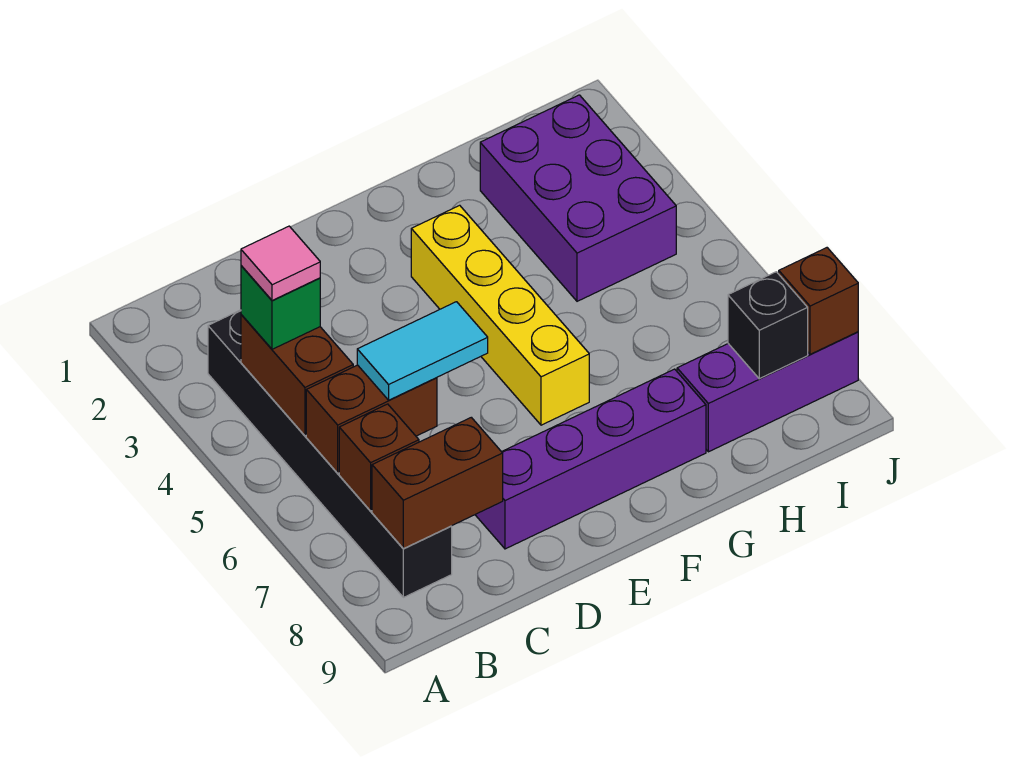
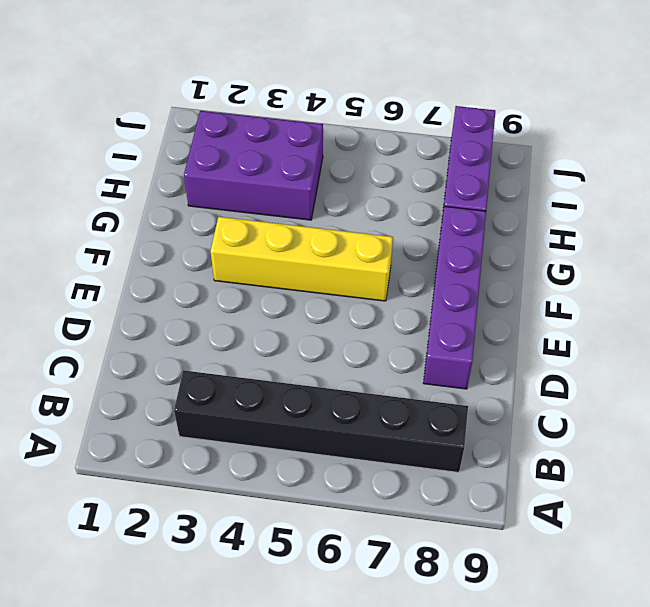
none -> brown brick B4:B5 level 2
none -> brown brick B6:C6 level 2
none -> brown brick B7 level 2

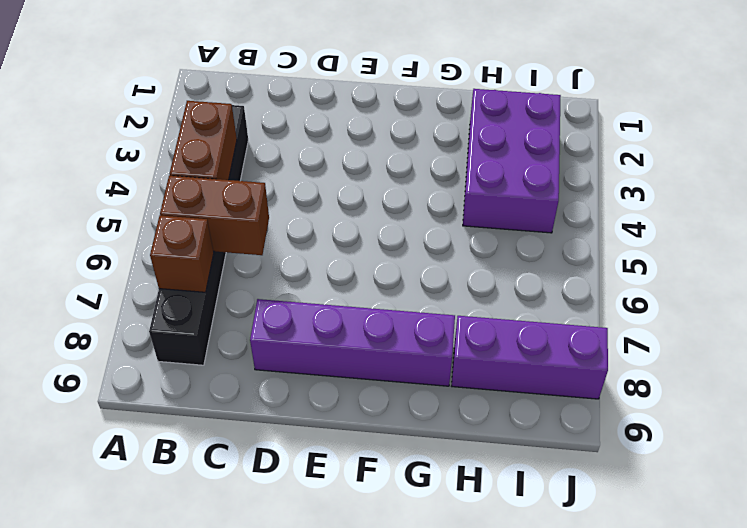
none -> yellow brick F3:F6 level 1
none -> brown brick B8:C8 level 2
none -> black brick I8 level 2

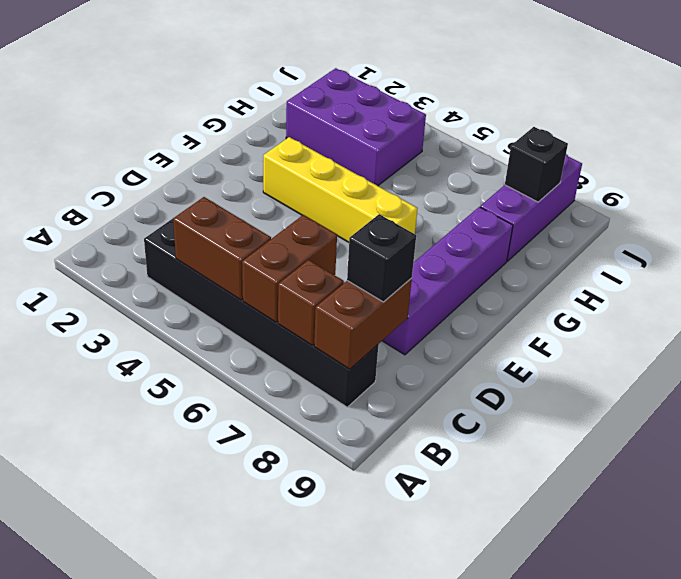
black brick C8 level 3 -> none
none -> brown brick J8 level 2
none -> green brick B4 level 3
none -> cyan tile C6:D6 level 3

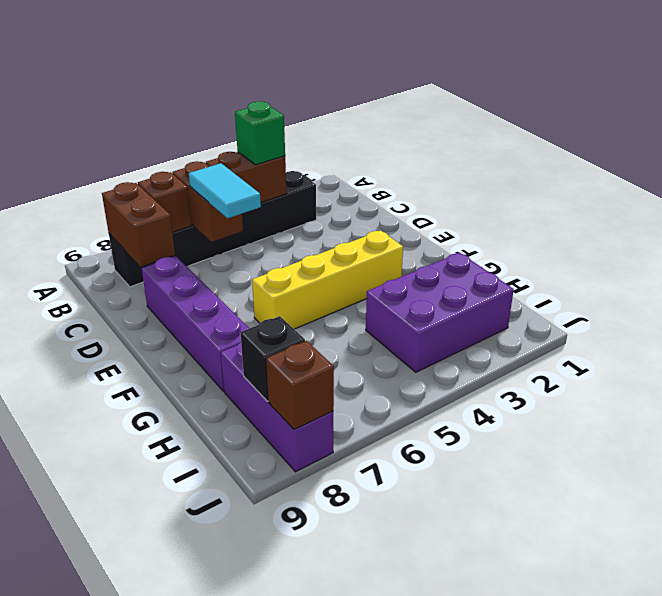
none -> pink tile B4 level 4

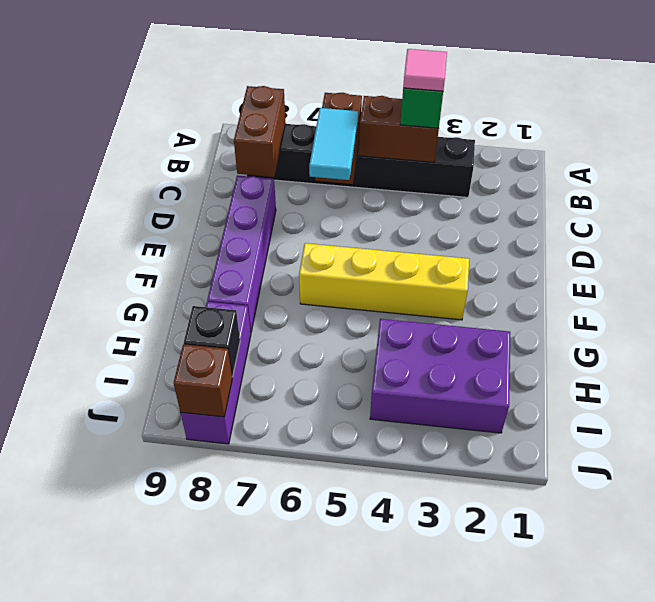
none -> brown brick B7 level 2

